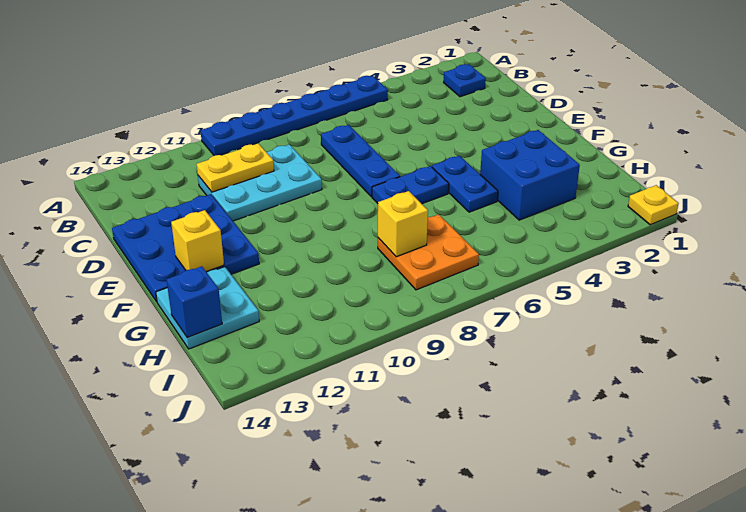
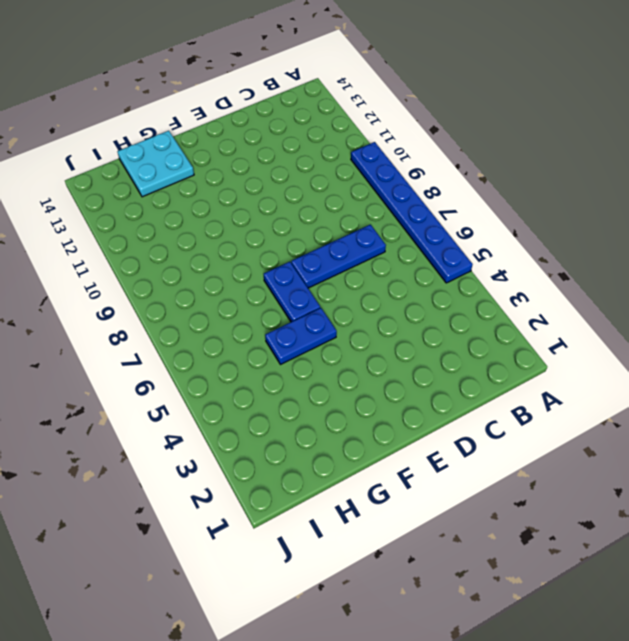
none -> blue plate B2 level 1
none -> cyan plate C9:D11 level 1
none -> blue plate D12:F14 level 1

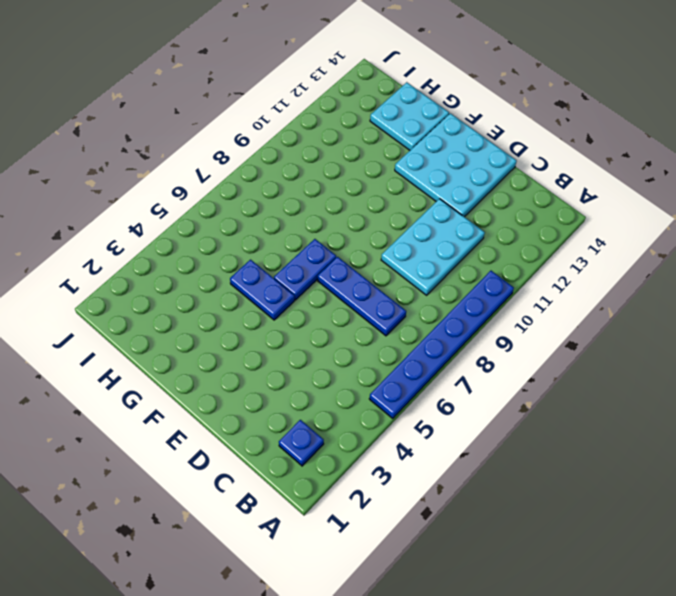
cyan plate D12:F14 level 1 -> blue plate D12:F14 level 1
none -> blue brick G3:H4 level 1
none -> orange plate H7:I8 level 1
none -> yellow plate J1 level 1

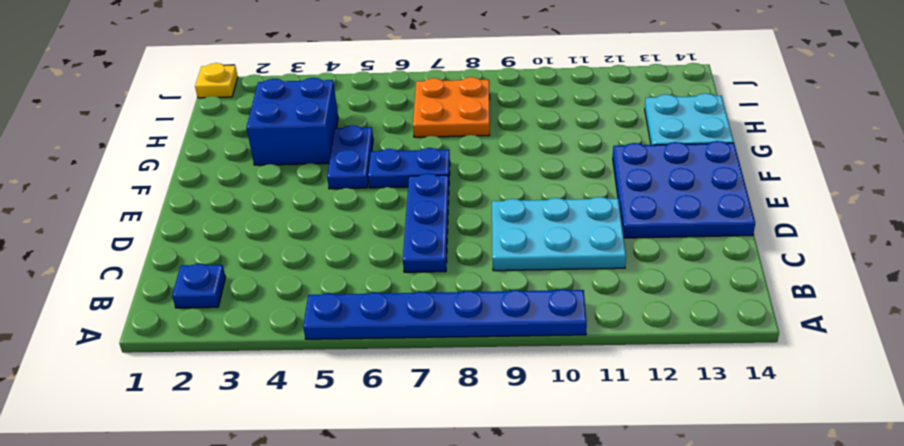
none -> yellow plate C10:C11 level 2
none -> yellow brick F13 level 2
none -> yellow brick H8 level 2

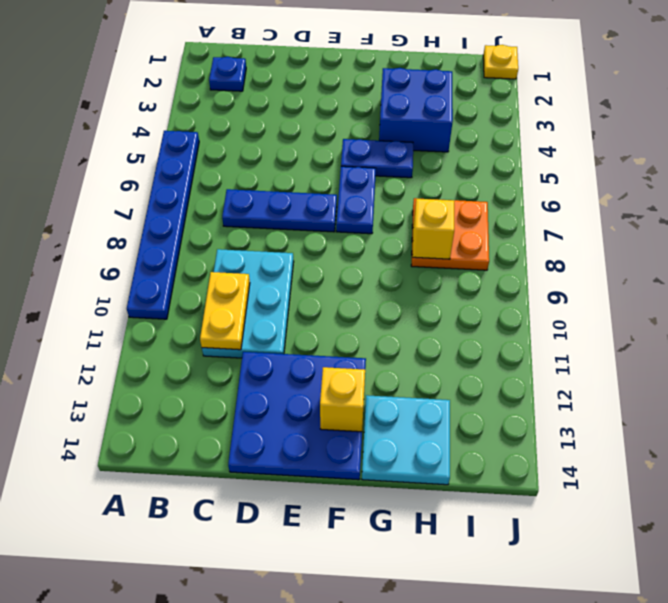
none -> blue brick H14 level 2

